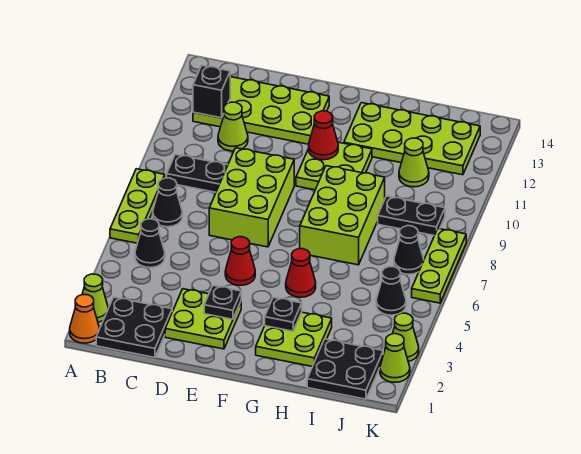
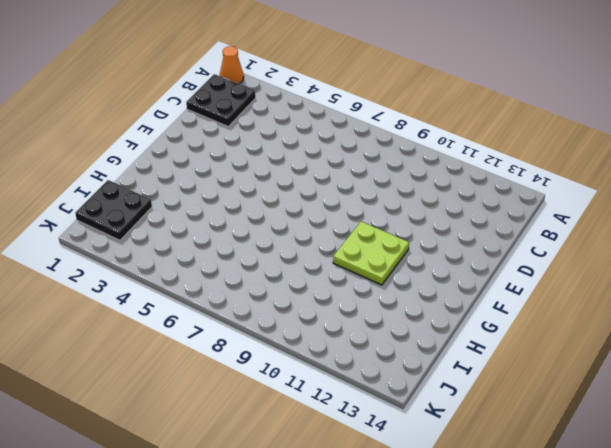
none -> lime cone A2 level 1
none -> lime plate A6:A8 level 1
none -> black cone B5 level 1

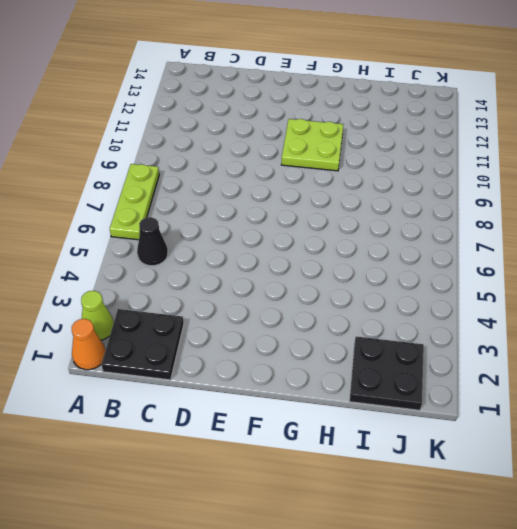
none -> black cone B7 level 1
none -> black plate B9:C9 level 1
none -> lime plate B12:E13 level 1

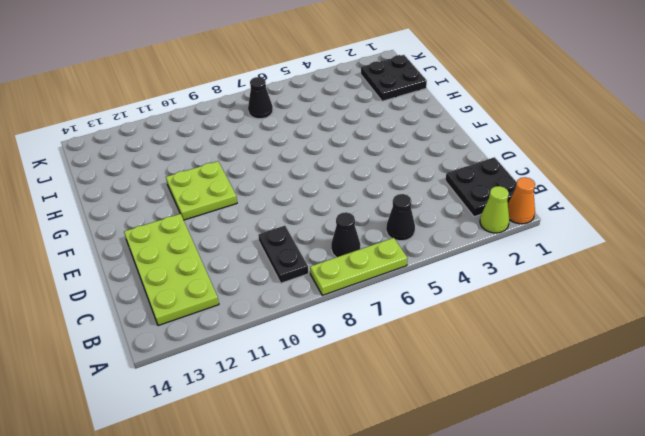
none -> lime cone C11 level 1
none -> lime plate D2:E3 level 1
none -> lime brick D7:E9 level 1

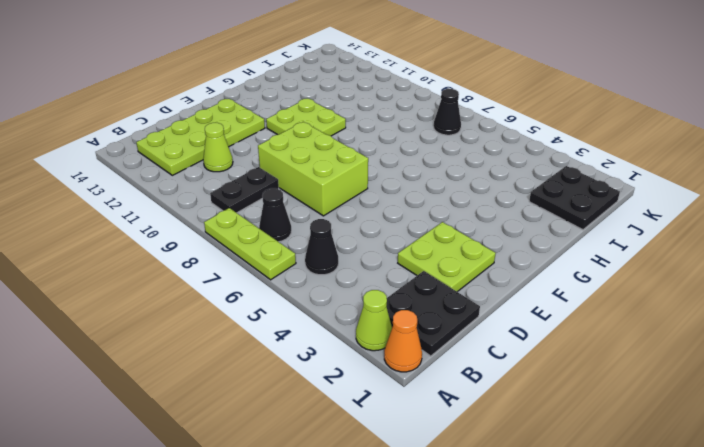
none -> red cone E5 level 1
none -> lime plate G2:H3 level 1
none -> red cone G5 level 1

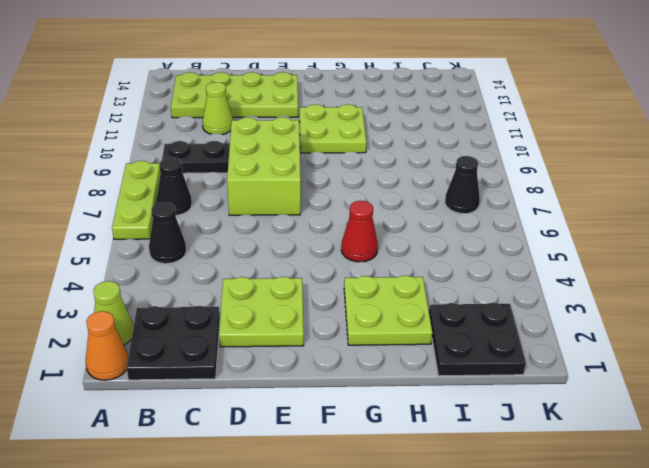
none -> red cone E5 level 1
none -> lime brick G7:H9 level 1
none -> lime plate G12:J13 level 1

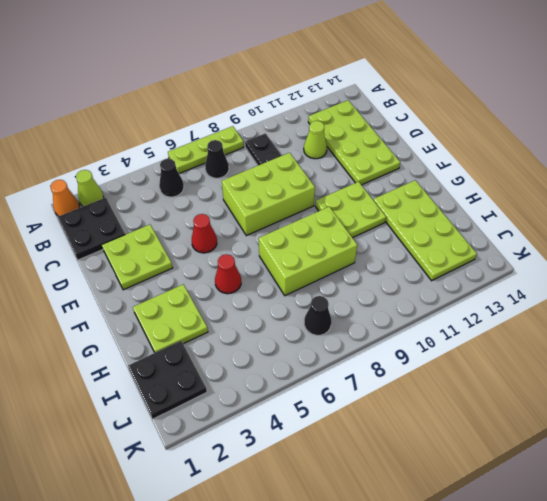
none -> black plate I9:J9 level 1
none -> lime cone I11 level 1
none -> black cone J5 level 1

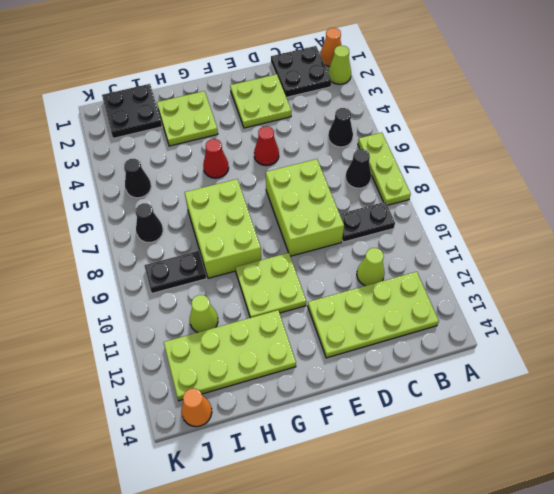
orange cone J14 level 1 -> none
none -> lime cone K2 level 1
none -> lime cone K3 level 1
none -> lime plate K6:K8 level 1

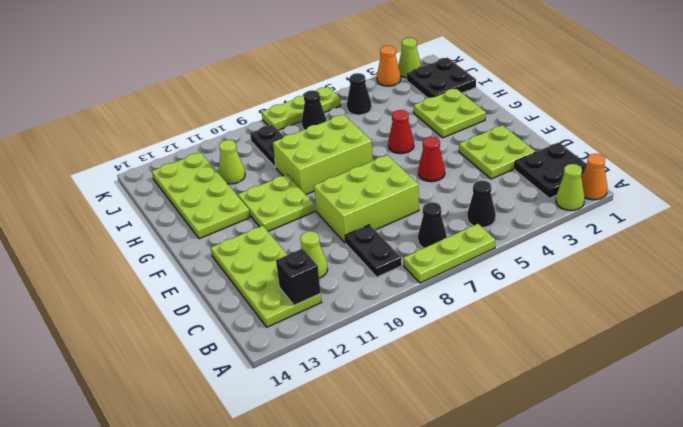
orange cone K3 level 1 -> lime cone K3 level 1
none -> black plate E3 level 2
none -> red cone F11 level 2
none -> black plate G3 level 2

